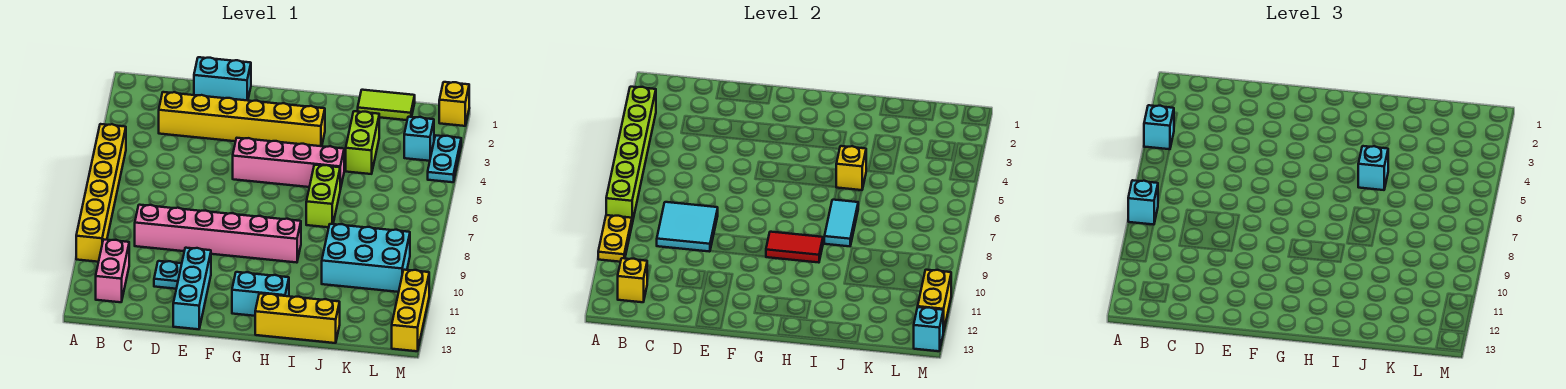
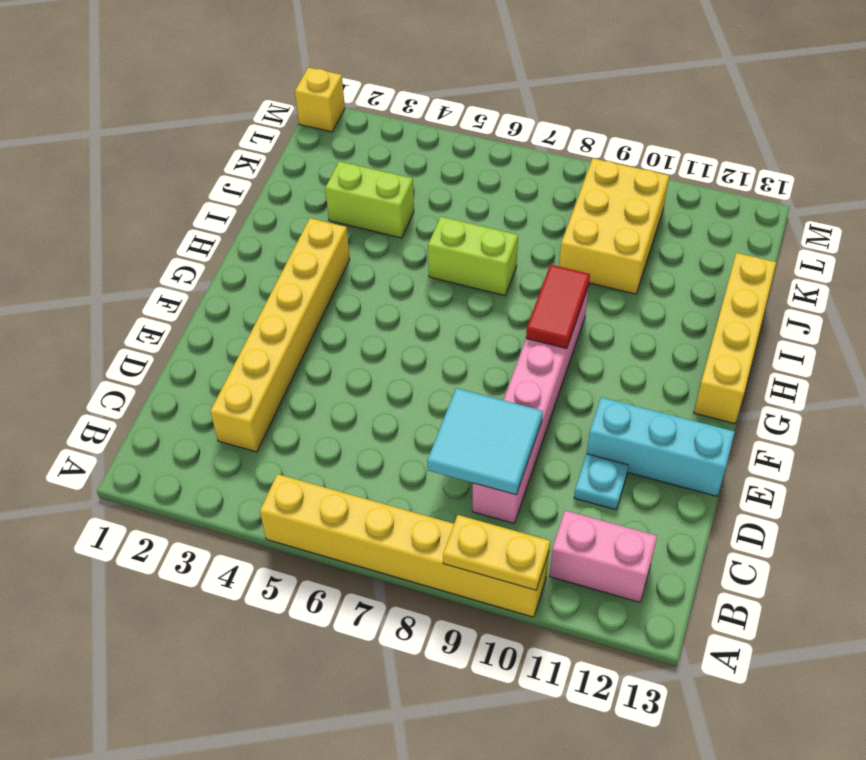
yellow brick G13:J13 level 1 -> yellow brick H13:J13 level 1
yellow brick J9:L10 level 1 -> cyan brick J9:L10 level 1
none -> cyan brick D1:E1 level 1
none -> pink brick F5:I5 level 1
none -> cyan brick G12:H12 level 1
none -> lime tile J1:K1 level 1

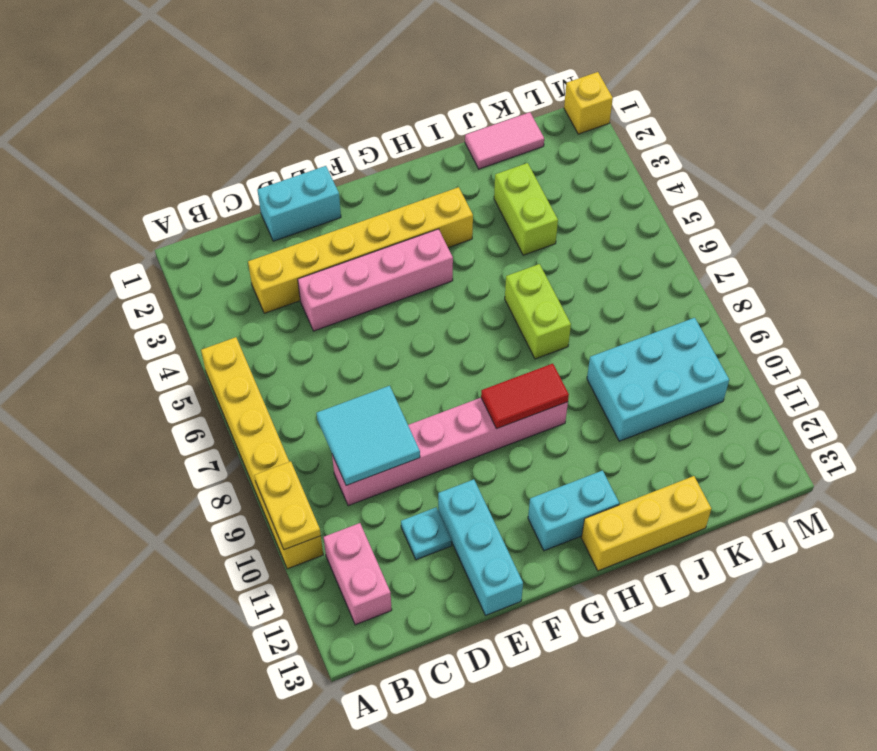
pink brick D4:G4 level 1 -> pink brick F5:I5 level 1
pink tile J1:K1 level 1 -> lime tile J1:K1 level 1
none -> cyan brick L3 level 1
none -> cyan plate M3:M4 level 1
none -> yellow brick M11:M13 level 1
none -> lime brick A3:A8 level 2

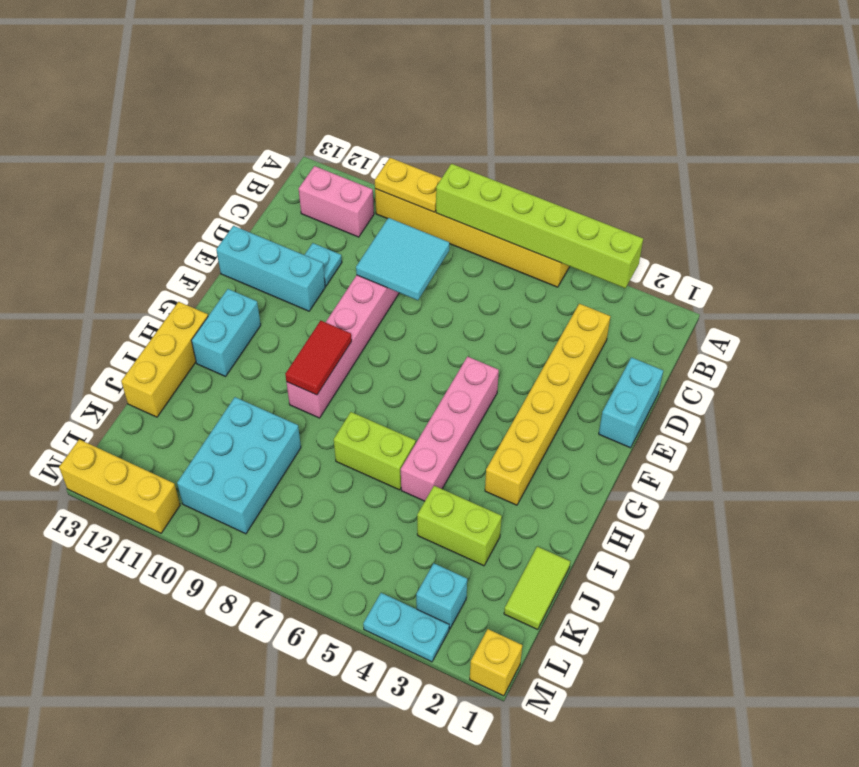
none -> yellow brick B12 level 2
none -> yellow brick I5 level 2
none -> cyan tile I7:I8 level 2
none -> yellow brick M11:M12 level 2

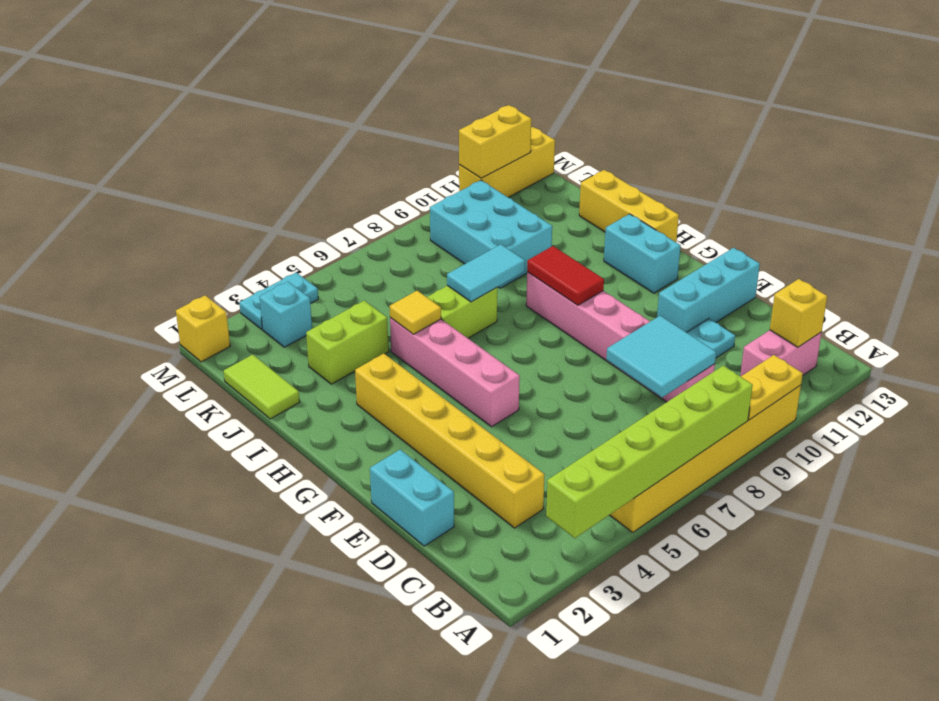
yellow tile I5 level 2 -> yellow brick I5 level 2
none -> cyan brick M13 level 2
none -> cyan brick A4 level 3
none -> cyan brick A8 level 3
none -> cyan brick I5 level 3

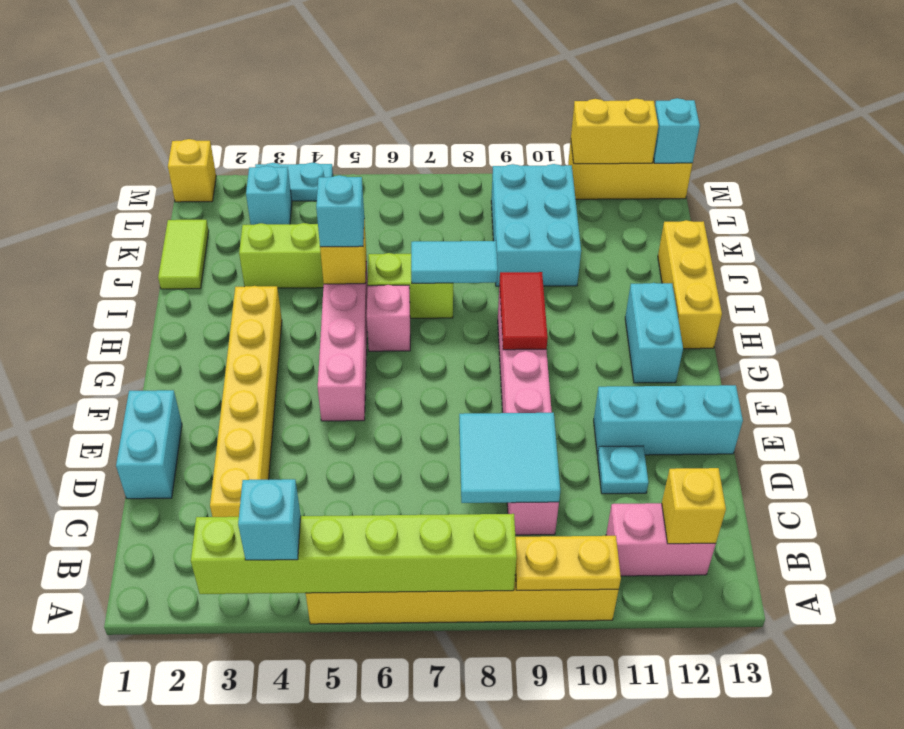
pink brick H6 level 1 -> none
none -> cyan brick A8 level 3

